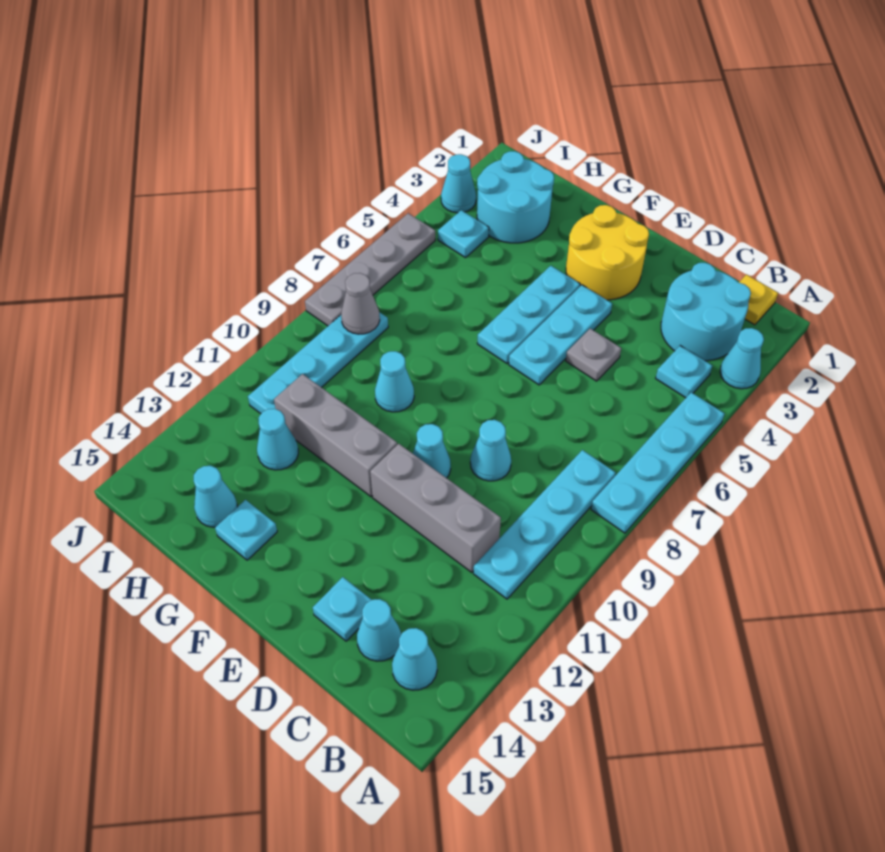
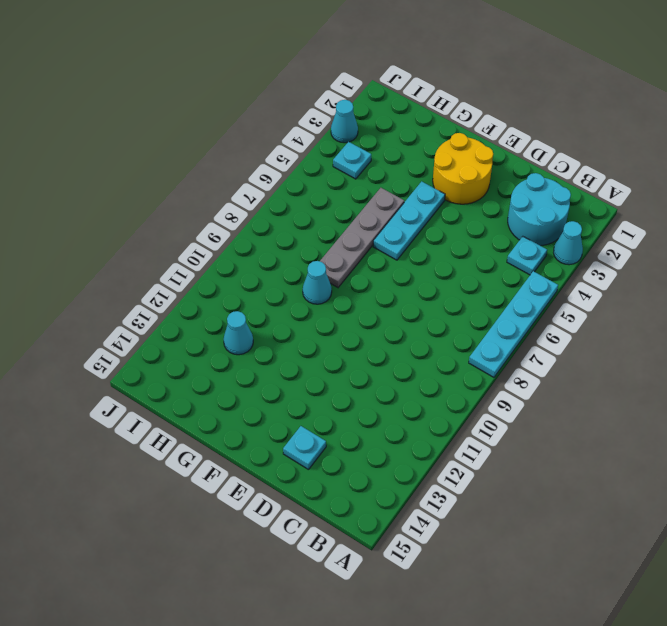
grey plate G5:G8 level 1 -> grey plate J5:J8 level 1
none -> yellow plate B1 level 1
none -> cyan plate B8:B11 level 1
none -> cyan cone B14 level 1

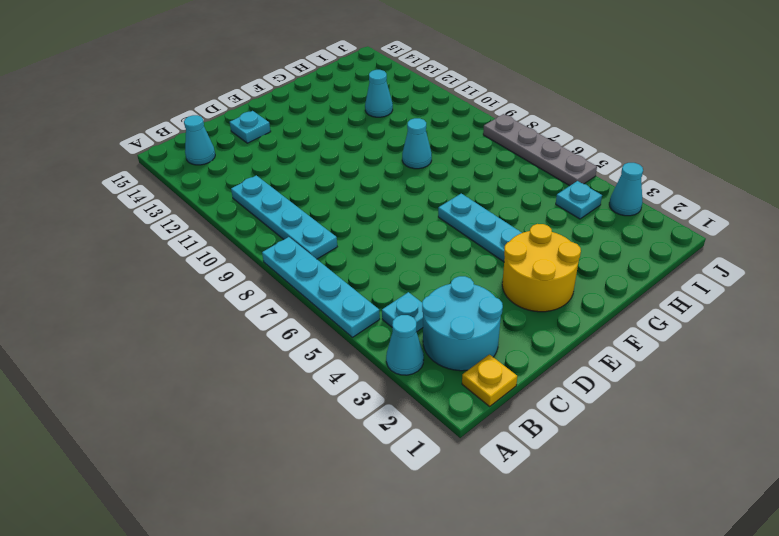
none -> grey brick C11:E11 level 1
none -> cyan cone C14 level 1
none -> grey plate D5 level 1

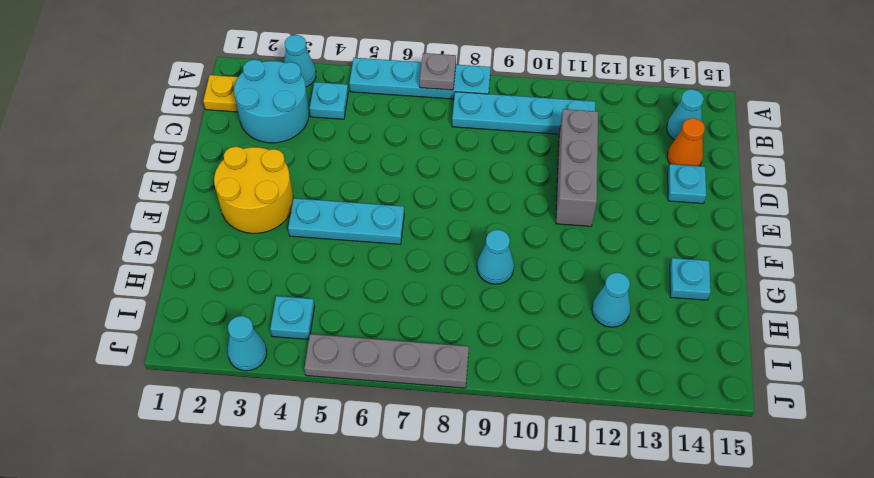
grey plate A7 level 2 -> grey plate D5 level 1
orange cone C14 level 1 -> cyan cone C14 level 1
none -> cyan cone D9 level 1
none -> cyan plate E4:E6 level 1
none -> cyan cone E10 level 1

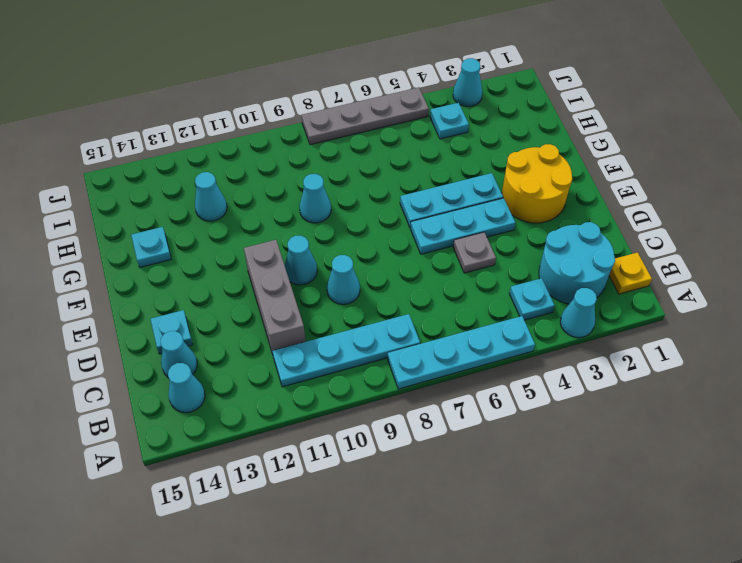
none -> grey brick F11:H11 level 1
none -> cyan round brick H2:I3 level 1
none -> cyan cone H14 level 1

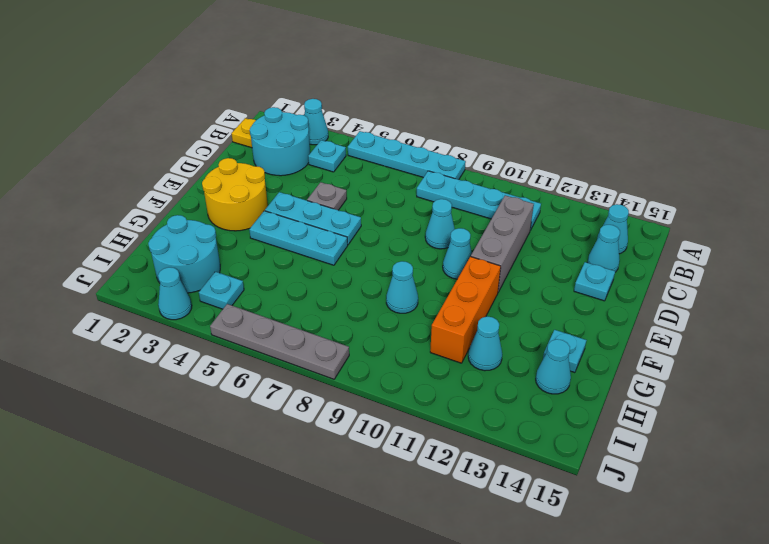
orange brick F11:H11 level 1 -> grey brick F11:H11 level 1
none -> cyan plate I8:I11 level 1
none -> grey cone I8 level 2

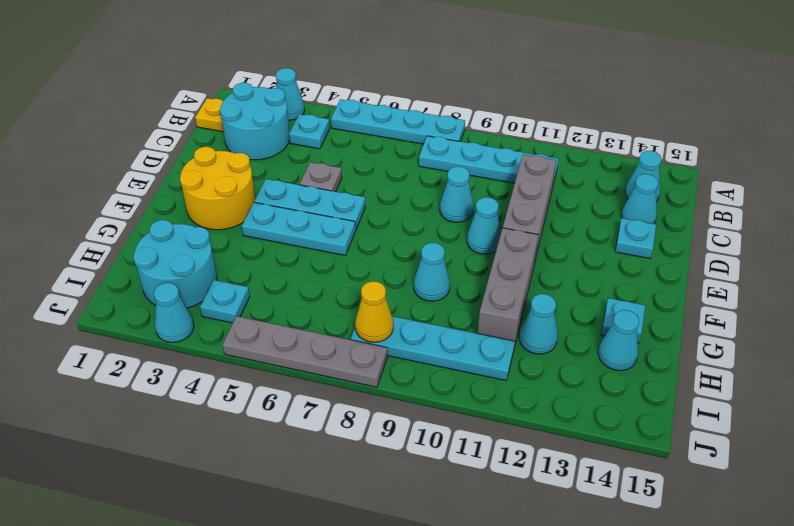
yellow cone I8 level 2 -> grey cone I8 level 2

